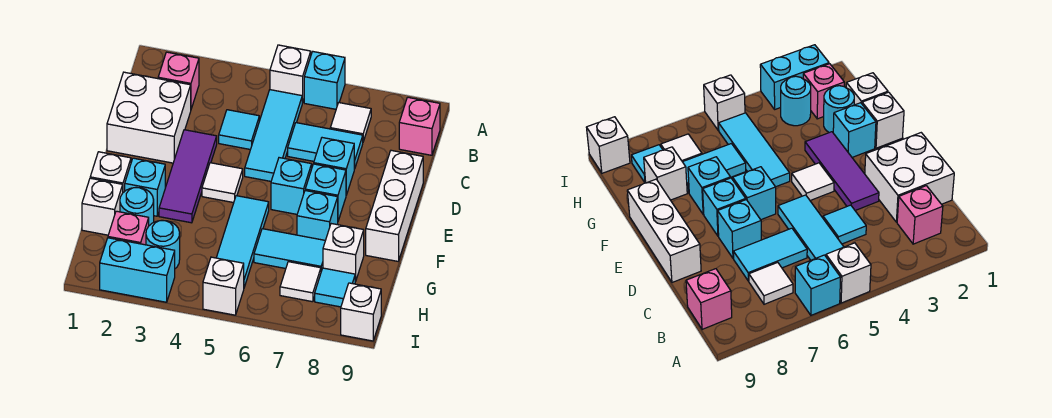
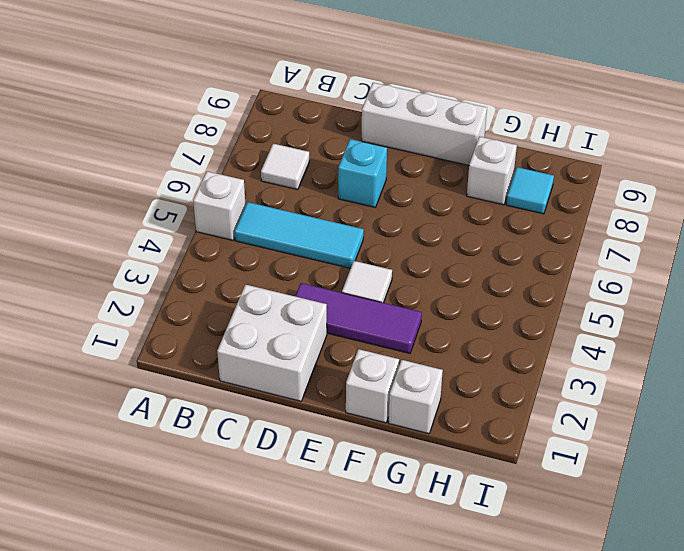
none -> cyan brick A6 level 1
none -> pink brick B2 level 1
none -> pink brick B9 level 1
none -> cyan tile C4 level 1

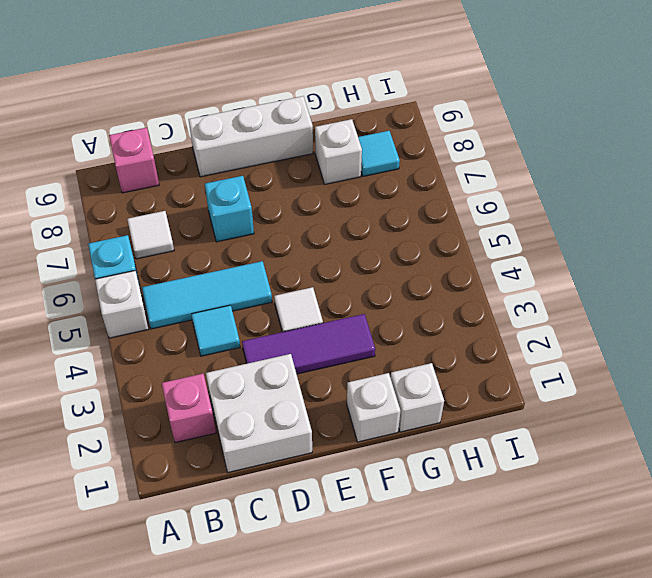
none -> cyan tile C6:C7 level 1
none -> cyan brick E6 level 1
none -> cyan brick E7 level 1
none -> cyan brick F2 level 1

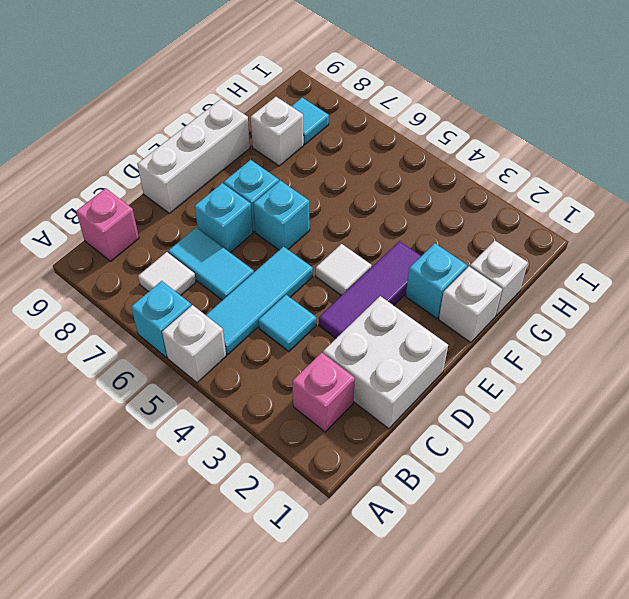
none -> cyan tile F5:H5 level 1
none -> cyan brick F7 level 1
none -> cyan round brick G2 level 1
none -> cyan tile G6:G7 level 1

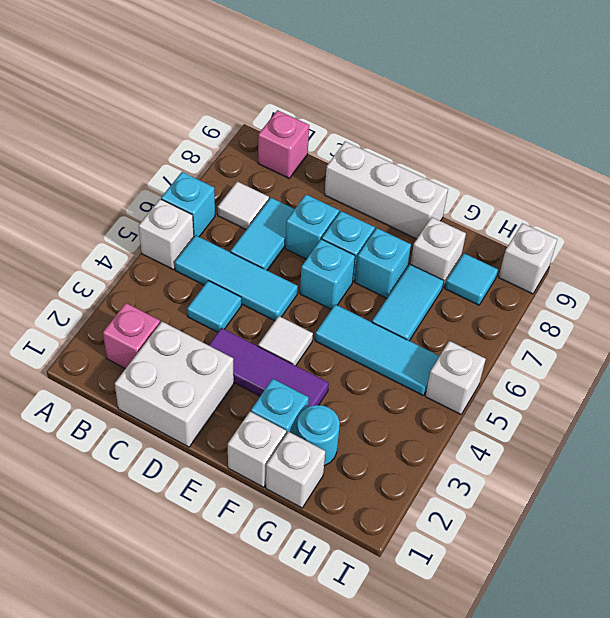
none -> pink brick H2 level 1
none -> cyan round brick H3 level 1
none -> white tile H7 level 1
none -> cyan brick I2:I3 level 1

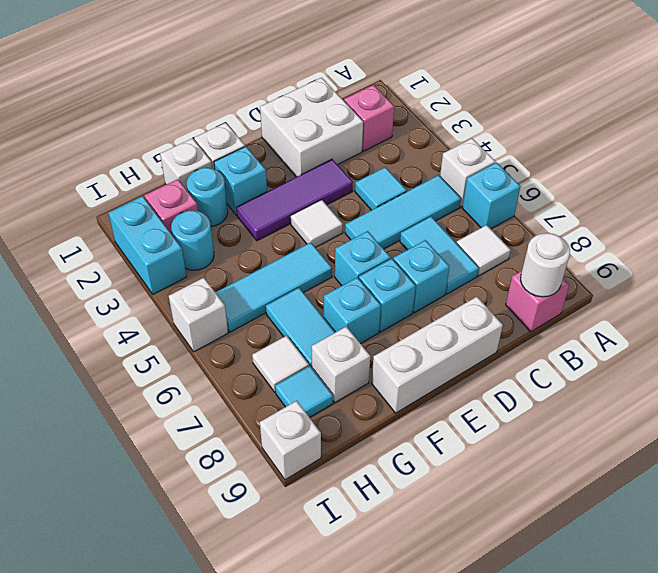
white round brick B9 level 2 -> none

